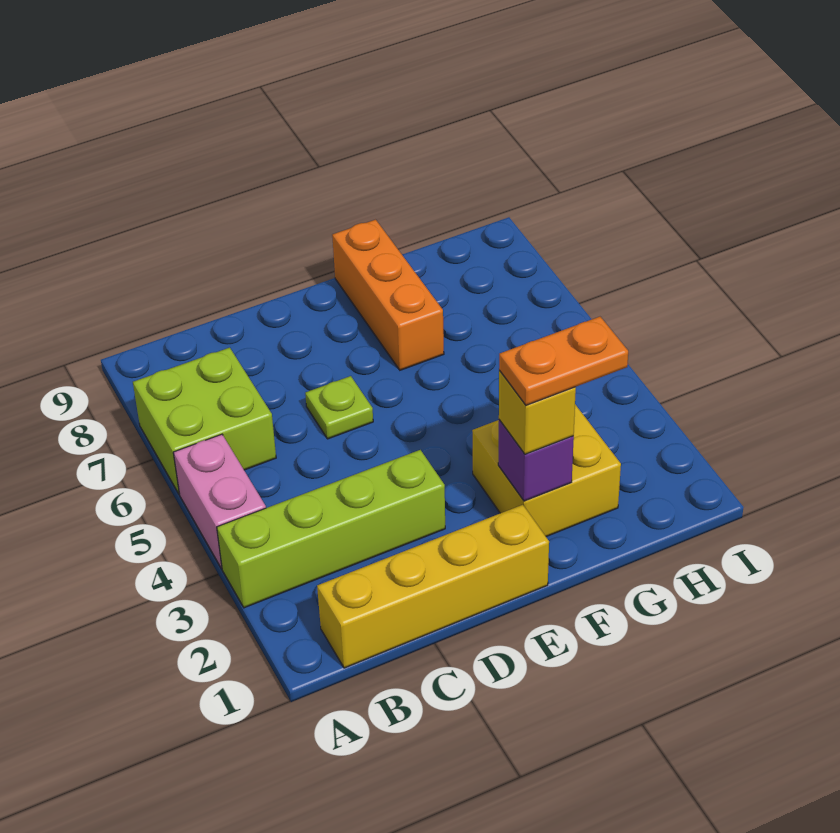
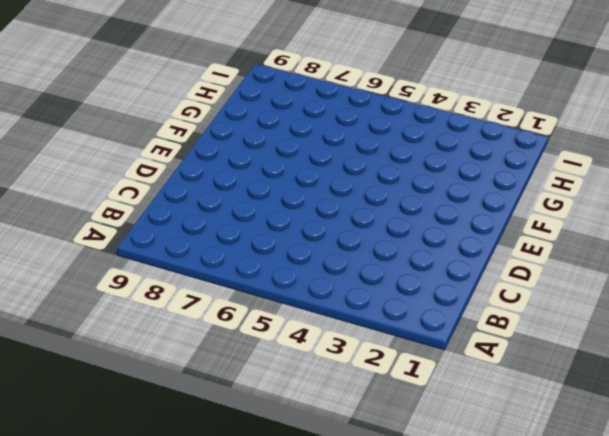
none -> lime brick A3:D3 level 1
none -> pink brick A4:A5 level 1

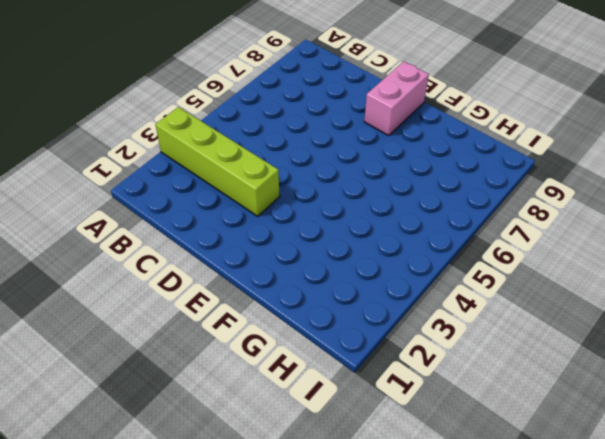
pink brick E8:E9 level 1 -> pink brick A4:A5 level 1
none -> lime brick A6:B7 level 1
none -> yellow brick B1:E1 level 1

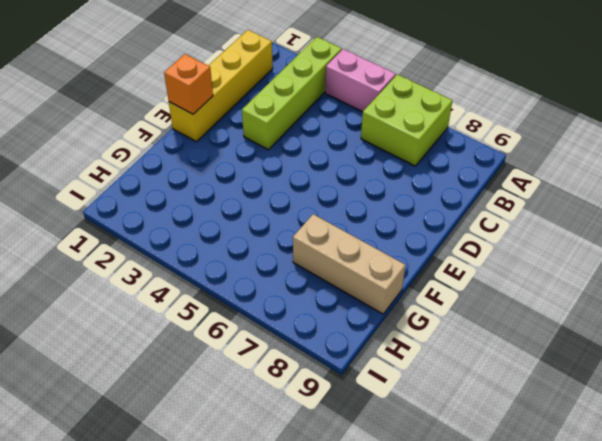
orange brick E1 level 2 -> none
tan brick G7:G9 level 1 -> none
none -> lime plate D6 level 1
none -> yellow brick F2:G3 level 1

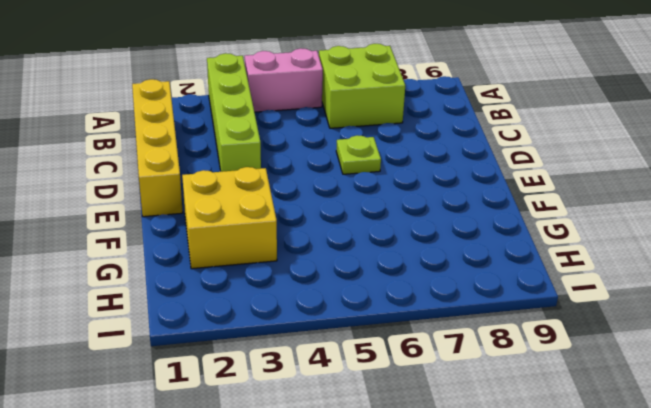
none -> orange brick F7:F9 level 1
none -> purple brick F2 level 2

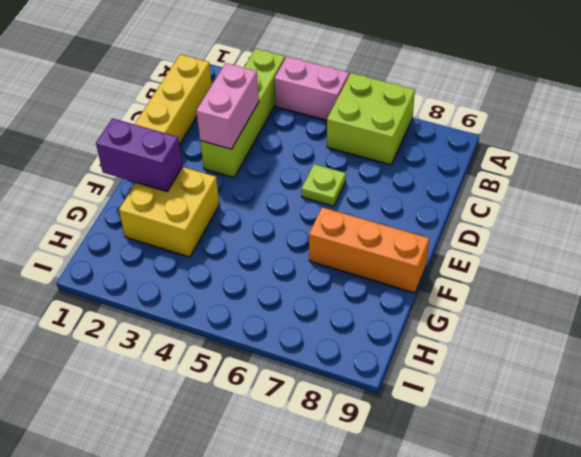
pink brick C3:D3 level 2 -> none
purple brick F1:F2 level 2 -> purple brick F2 level 2
none -> yellow brick F2 level 3
none -> orange plate F2:G2 level 4

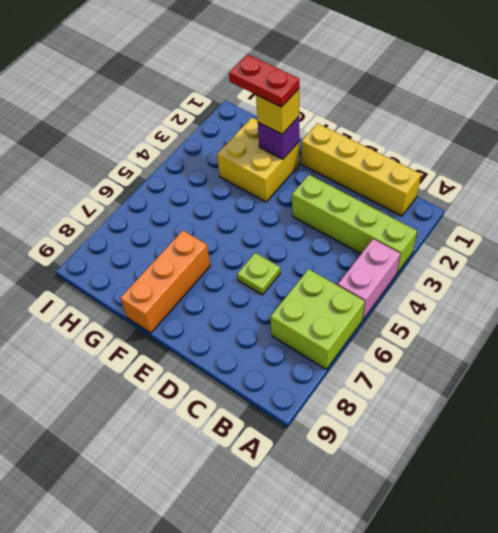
red plate F2:G2 level 4 -> orange plate F2:G2 level 4

